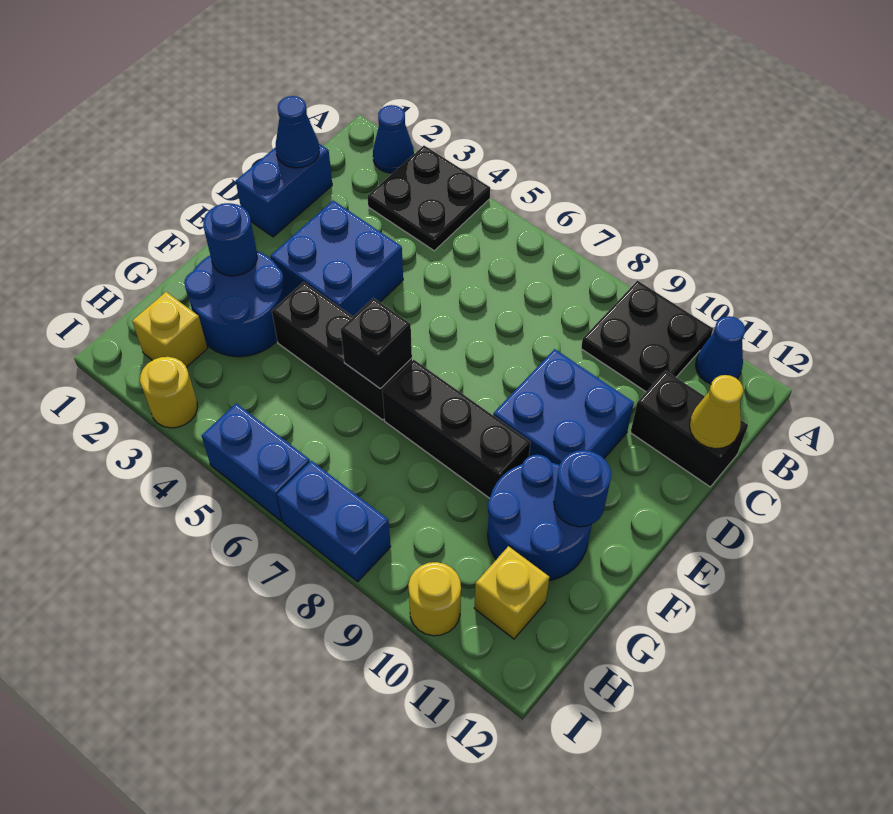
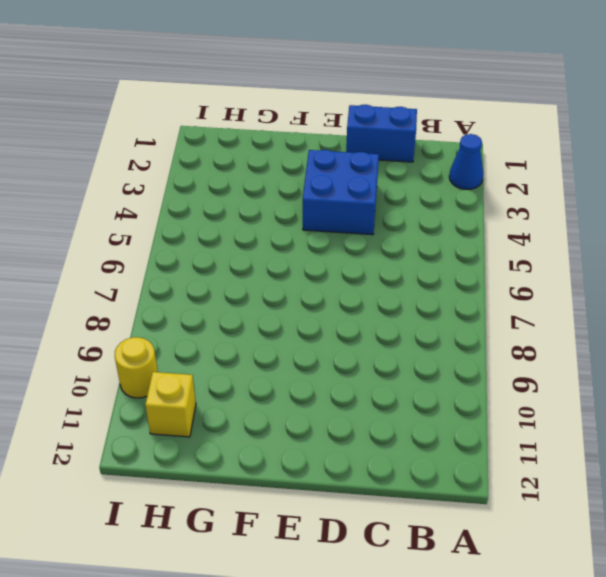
none -> black plate A3:B4 level 1
none -> black plate A9:B10 level 1
none -> blue cone A11 level 1

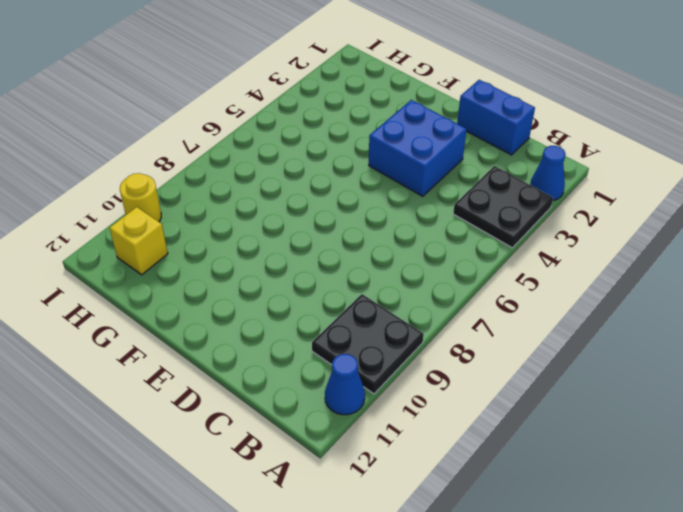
none -> black brick C11:C12 level 1
none -> blue brick D9:E10 level 1
none -> blue round brick F2:G3 level 1

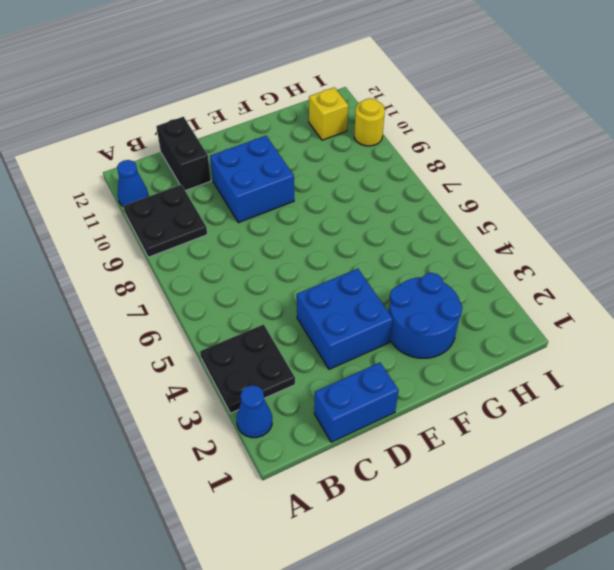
none -> black brick F4:F6 level 1
none -> black brick F7:F9 level 1
none -> blue round brick F10:G11 level 1

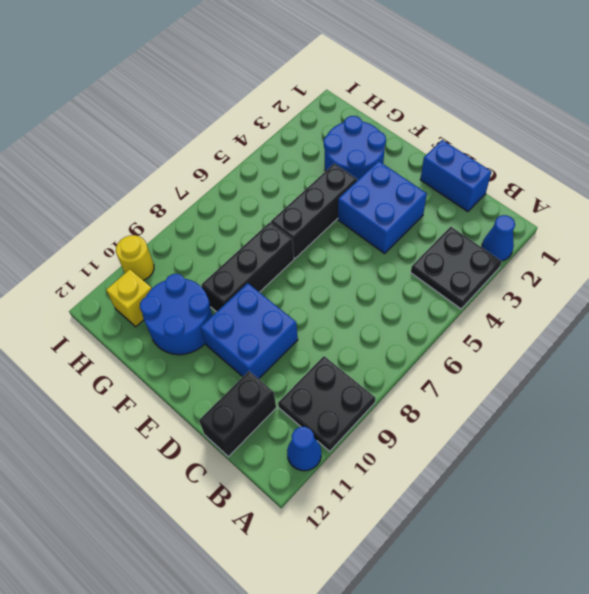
none -> yellow brick H2 level 1
none -> yellow round brick I3 level 1
none -> blue brick I5:I6 level 1

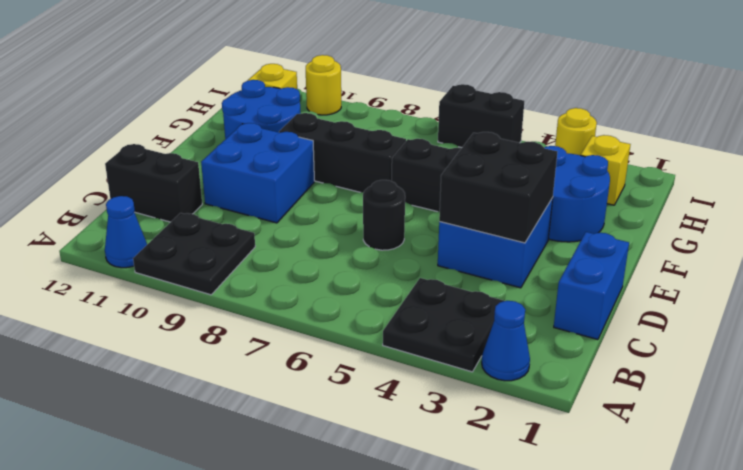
black brick D3:E4 level 2 -> none
black round brick D6 level 1 -> none
black brick I5:I6 level 1 -> blue brick I5:I6 level 1
none -> blue brick I7:I8 level 1
none -> blue cone C1 level 2
none -> yellow cone C12 level 2

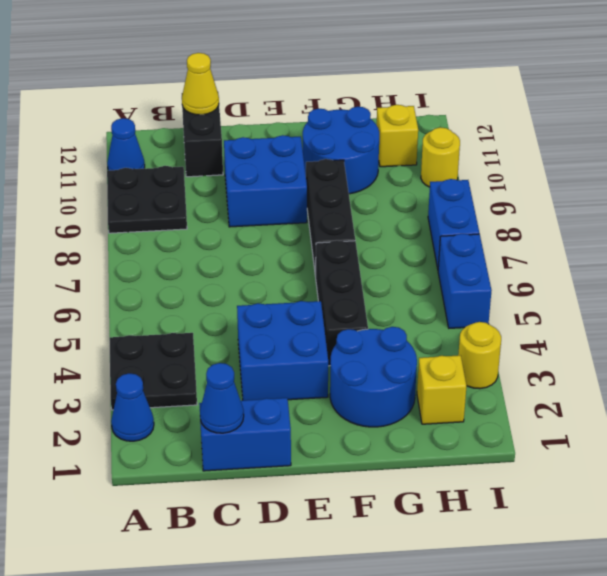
none -> blue round brick F2 level 2
none -> black brick F6 level 2
none -> blue round brick F11 level 2

